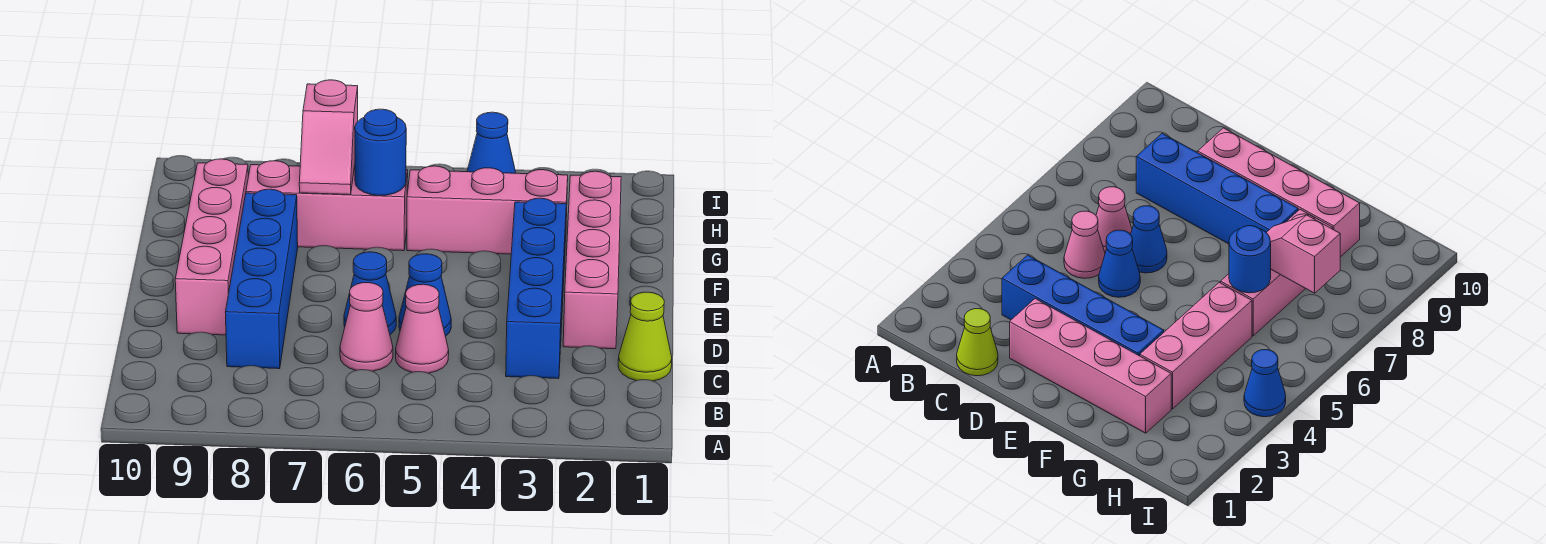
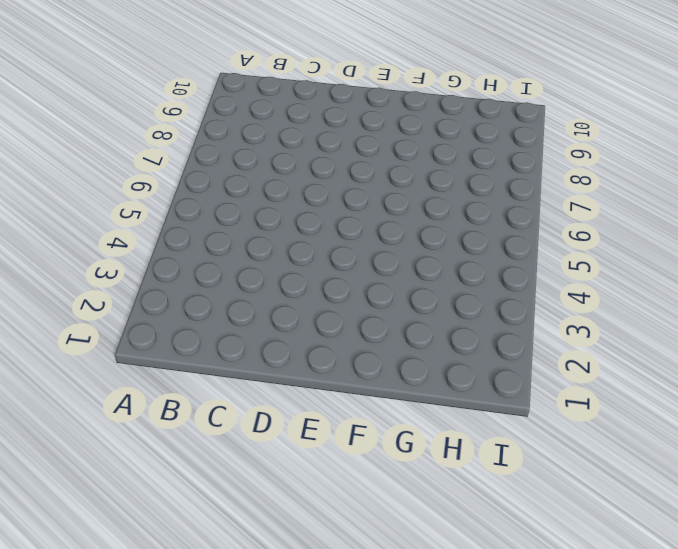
none -> lime cone C1 level 1
none -> blue brick C3:F3 level 1
none -> pink cone C5 level 1

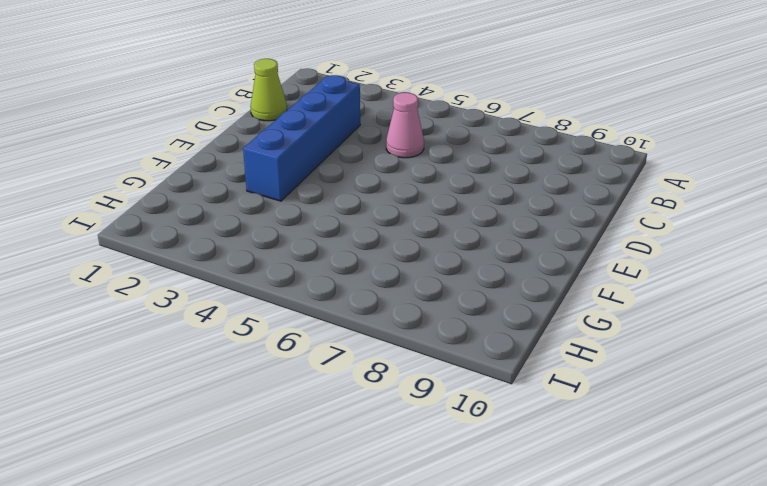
none -> pink cone C6 level 1
none -> blue brick C8:F8 level 1
none -> pink brick D2:G2 level 1

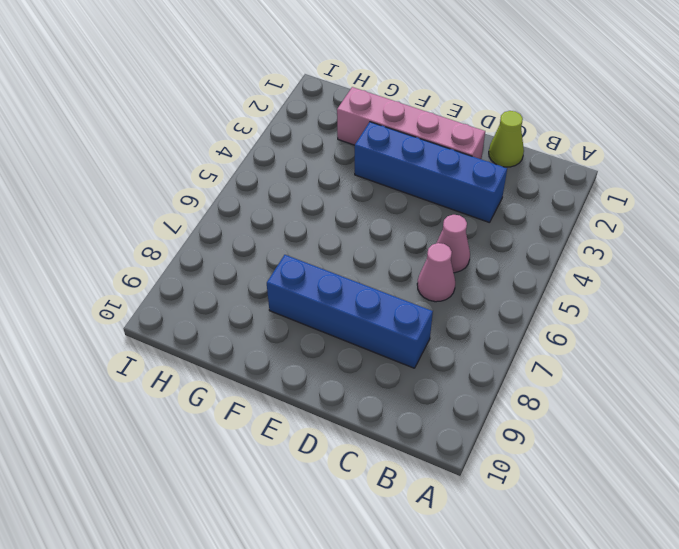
none -> blue cone D5 level 1
none -> blue cone D6 level 1
none -> pink brick D9:G9 level 1

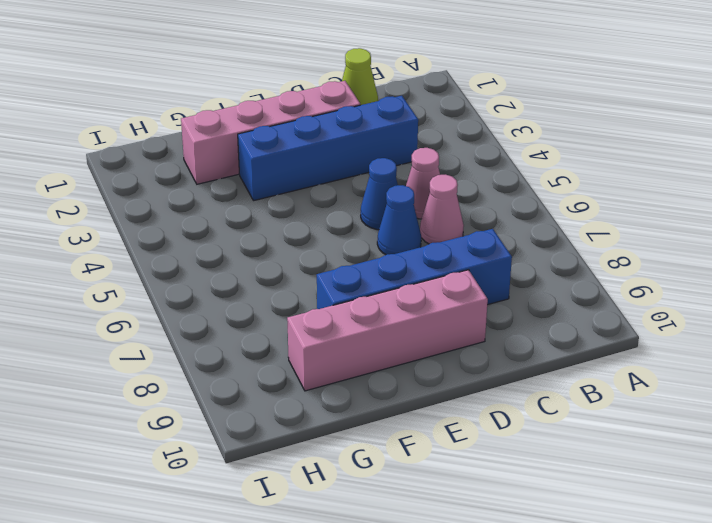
none -> pink brick G3:G5 level 1
none -> pink brick G6:G8 level 1
none -> blue cone I4 level 1

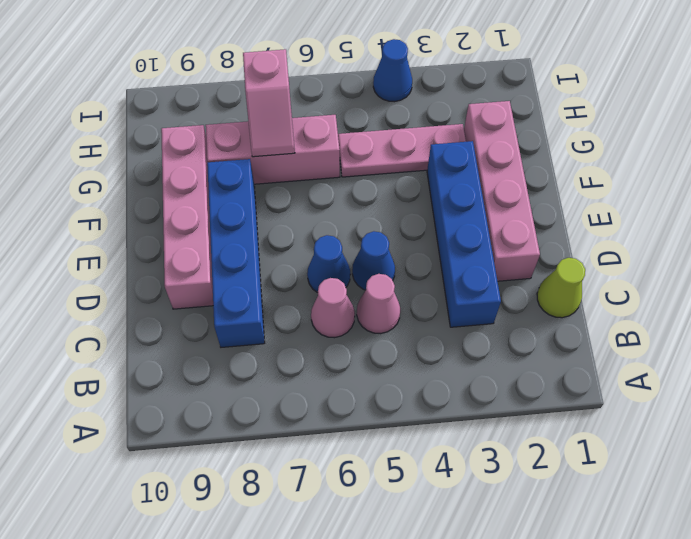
pink plate G3:G5 level 1 -> pink brick G3:G5 level 1
none -> blue round brick G6 level 2

